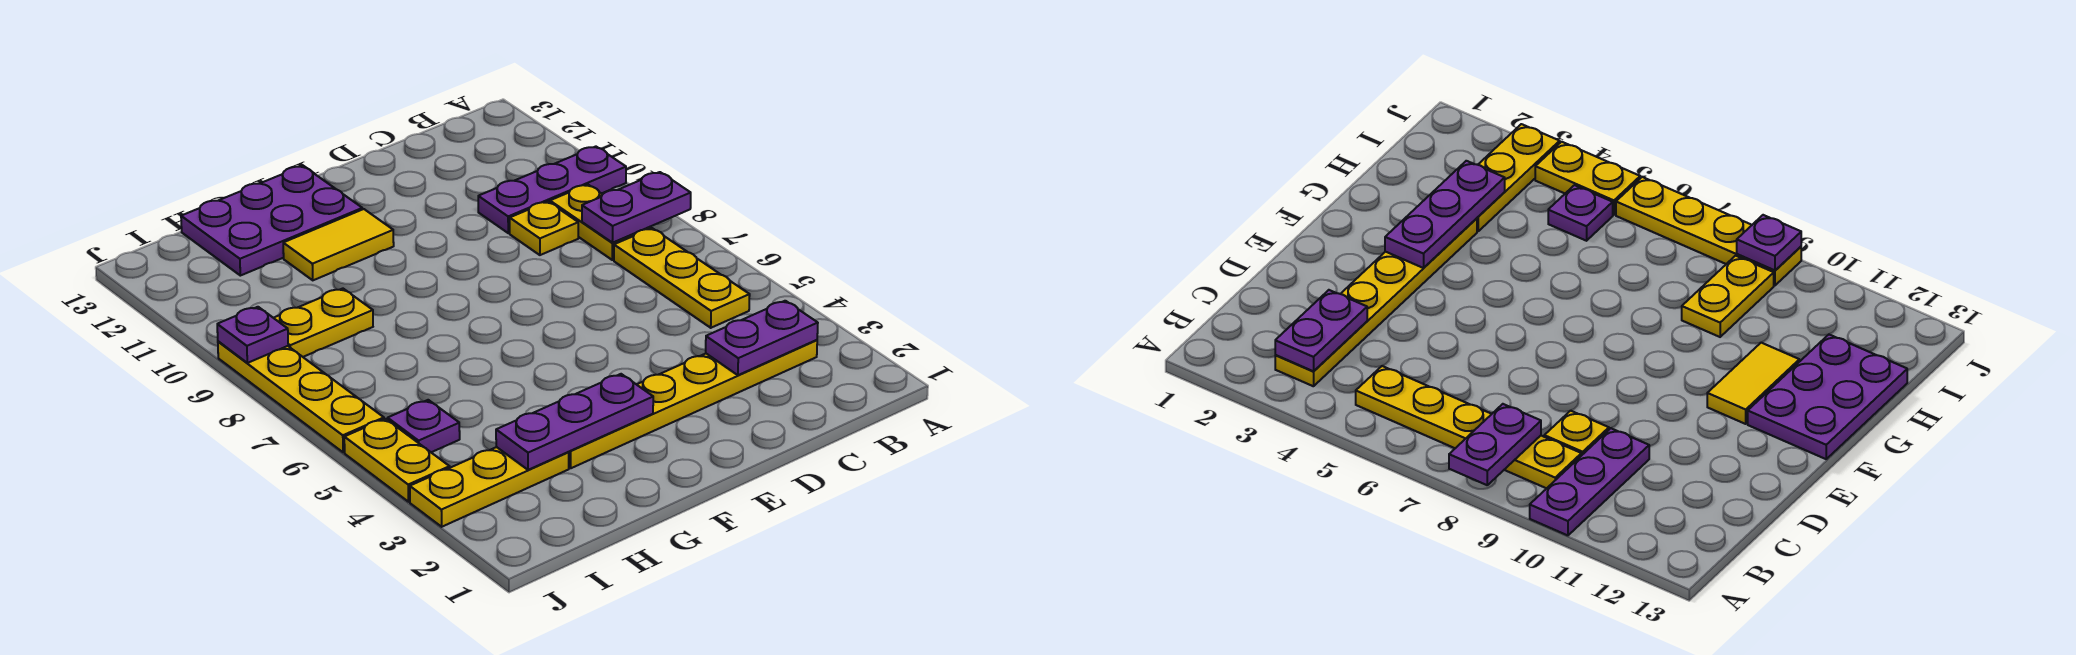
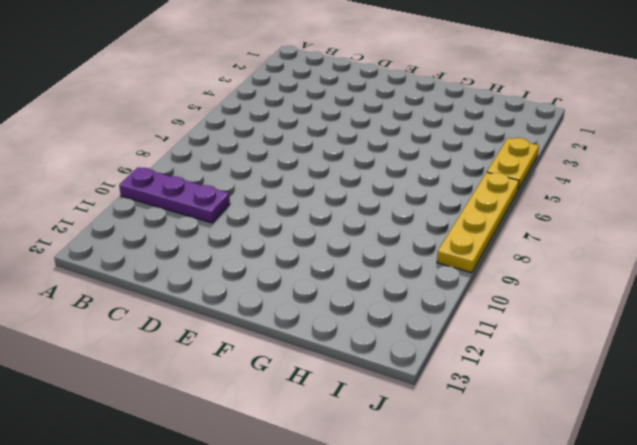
none -> yellow plate B3:G3 level 1
none -> yellow plate B5:B7 level 1
none -> yellow plate B8:B9 level 1

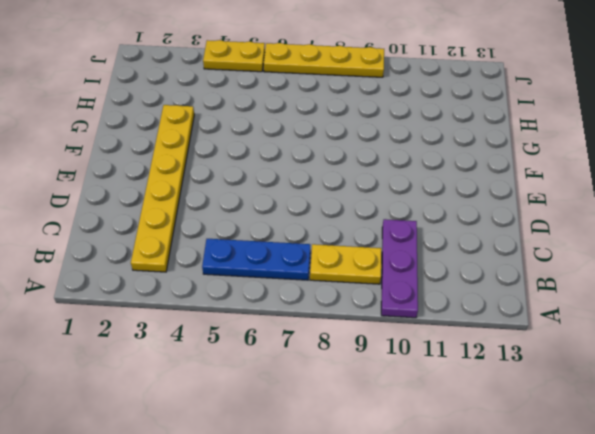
blue plate B5:B7 level 1 -> yellow plate B5:B7 level 1
none -> yellow plate C9 level 1
none -> yellow tile F11:G11 level 1
none -> purple plate F12:H13 level 1

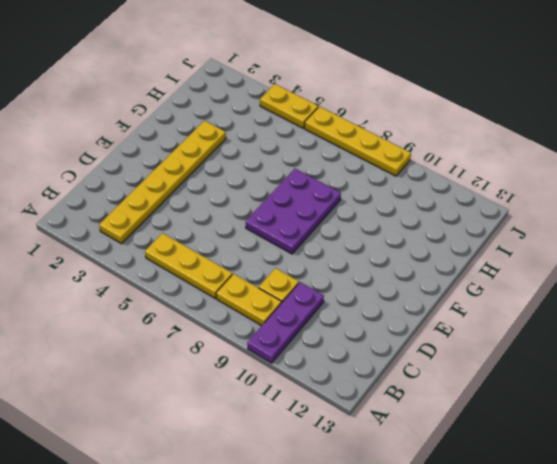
purple plate E7:G8 level 1 -> purple plate F12:H13 level 1
none -> yellow tile F11:G11 level 1
none -> yellow plate H3:J3 level 1
none -> yellow plate H9:I9 level 1

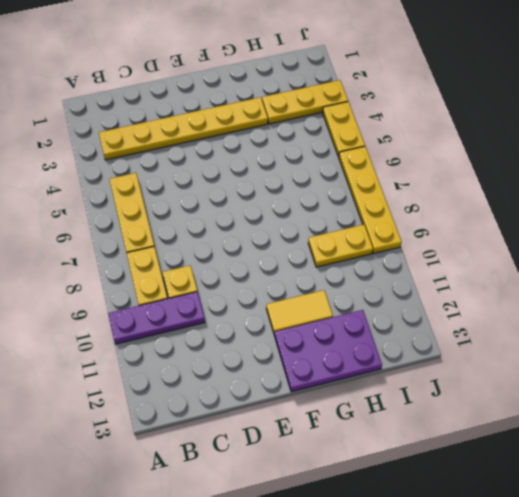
none -> purple plate I5 level 1
none -> purple plate A8:B8 level 2
none -> purple plate B3:C3 level 2

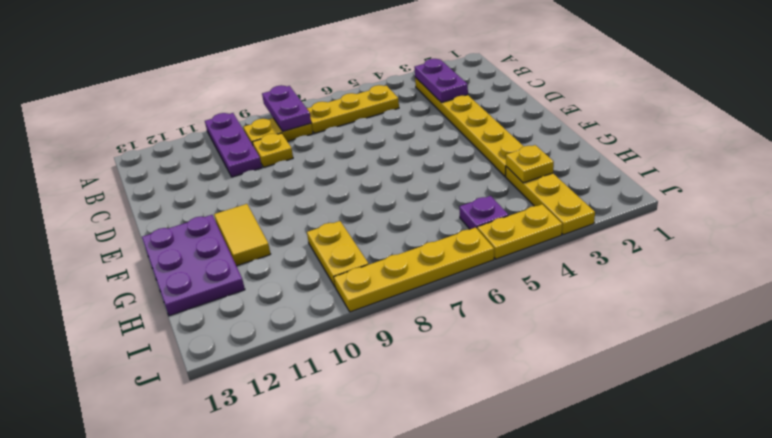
yellow plate H3 level 2 -> purple plate F3:H3 level 2
none -> purple plate J9 level 2

